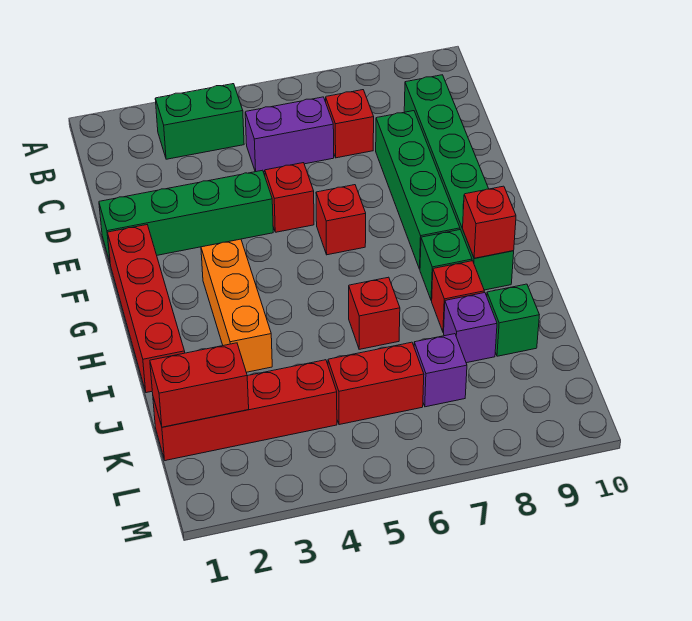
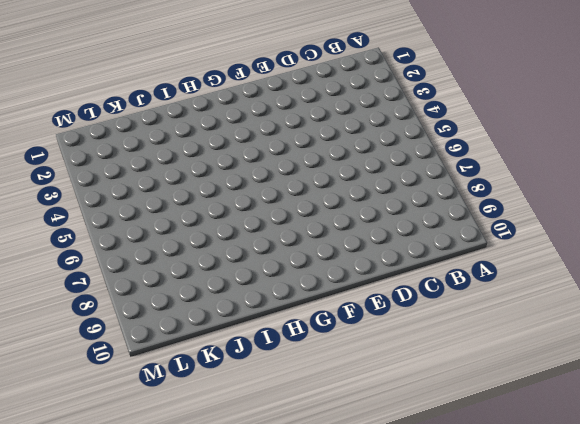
none -> green brick B3:B4 level 1
none -> purple brick C5:C6 level 1
none -> red brick C7 level 1

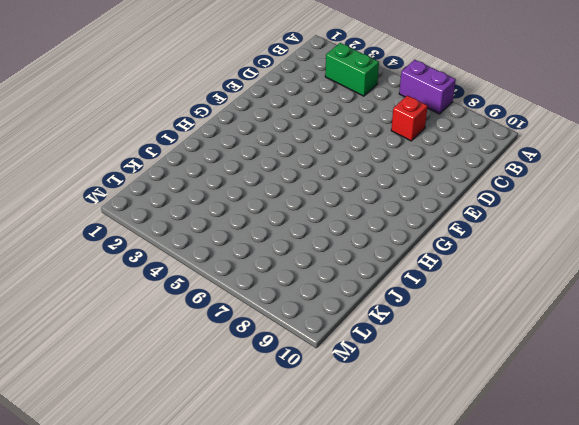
purple brick A6:A7 level 1 -> purple brick C5:C6 level 1
none -> green brick C9:H9 level 1
none -> green brick D8:G8 level 1
none -> green brick E1:E4 level 1

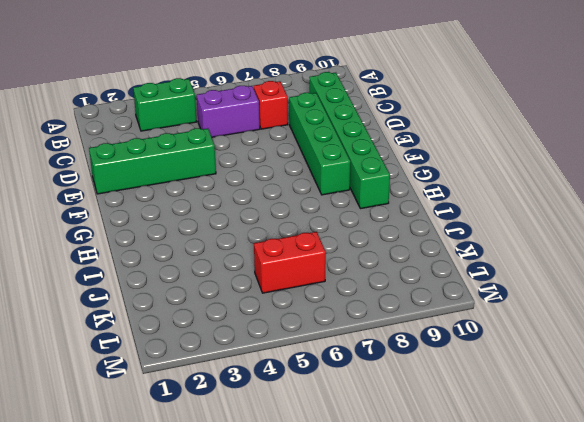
none -> red brick E5 level 1
none -> red brick F1:I1 level 1
none -> red brick F6 level 1

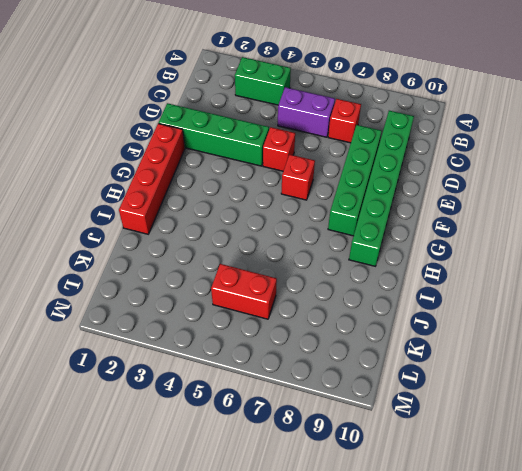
none -> orange brick G3:I3 level 1
none -> green brick H8 level 1
none -> red brick I6 level 1

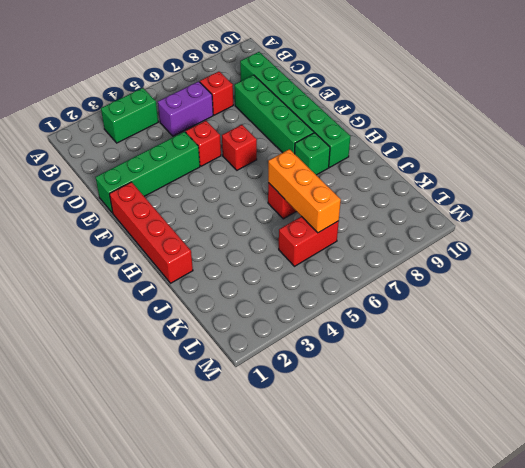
orange brick I6:K6 level 2 -> orange brick G3:I3 level 1
none -> red brick I8 level 1
none -> purple brick J8 level 1
none -> green brick J9 level 1

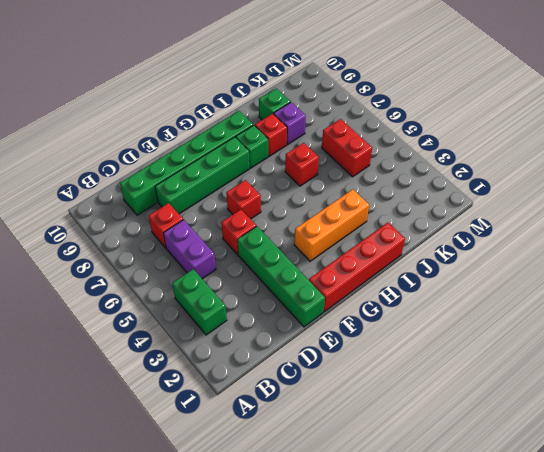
none -> red brick K1:K4 level 1
none -> purple brick K7 level 1
none -> red brick H9 level 2

